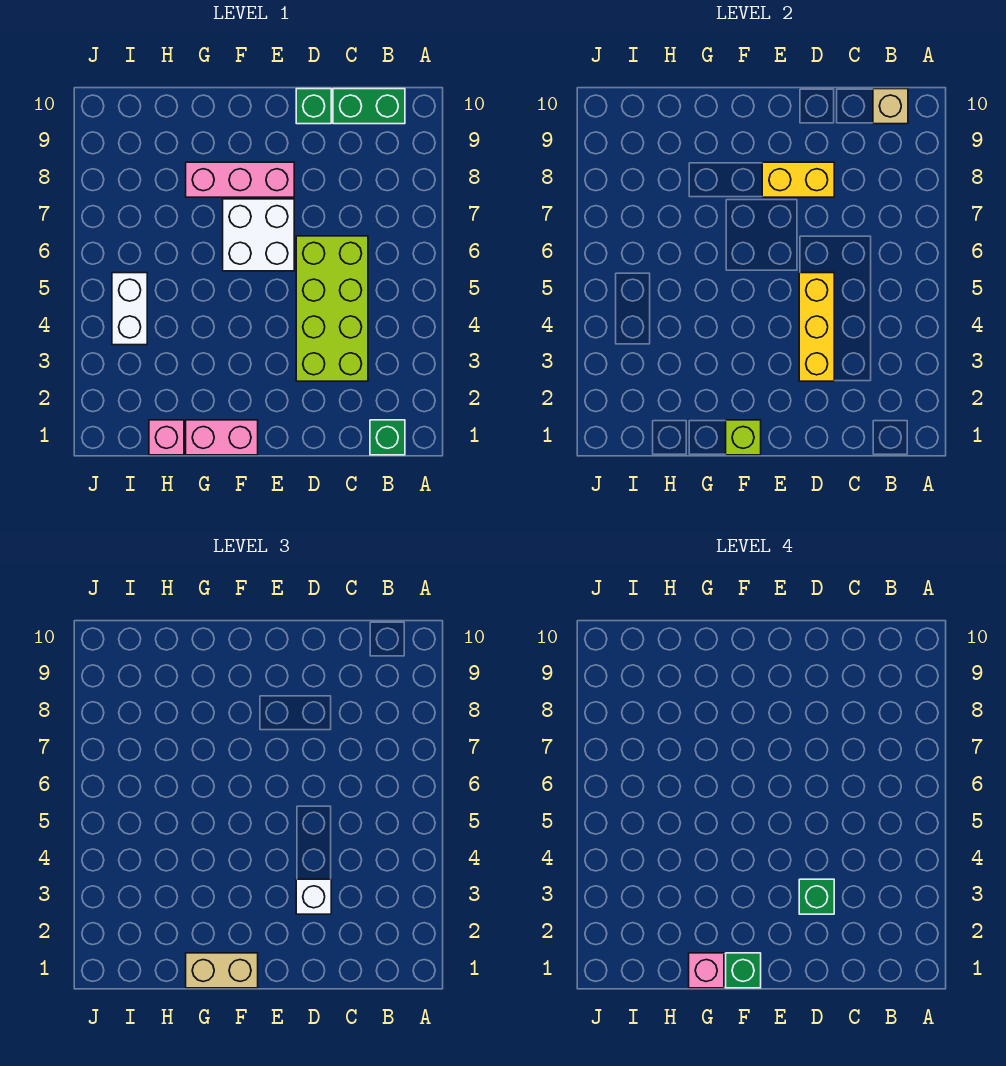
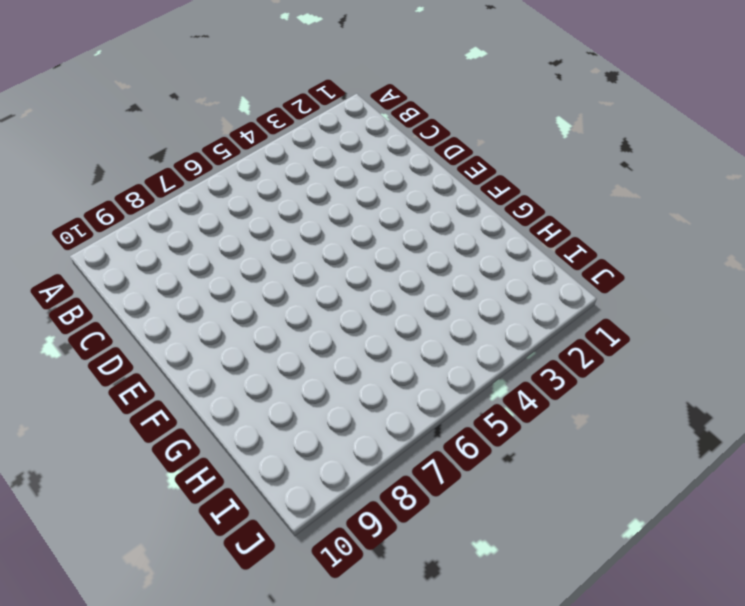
none -> green brick B1 level 1
none -> green brick B10:C10 level 1
none -> lime brick C3:D6 level 1

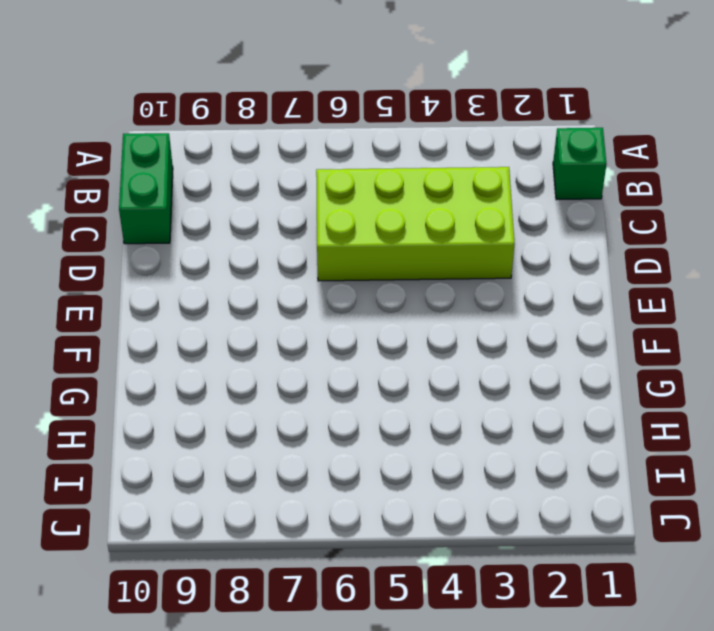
none -> green brick D10 level 1
none -> white brick E6:F7 level 1
none -> pink brick E8:G8 level 1

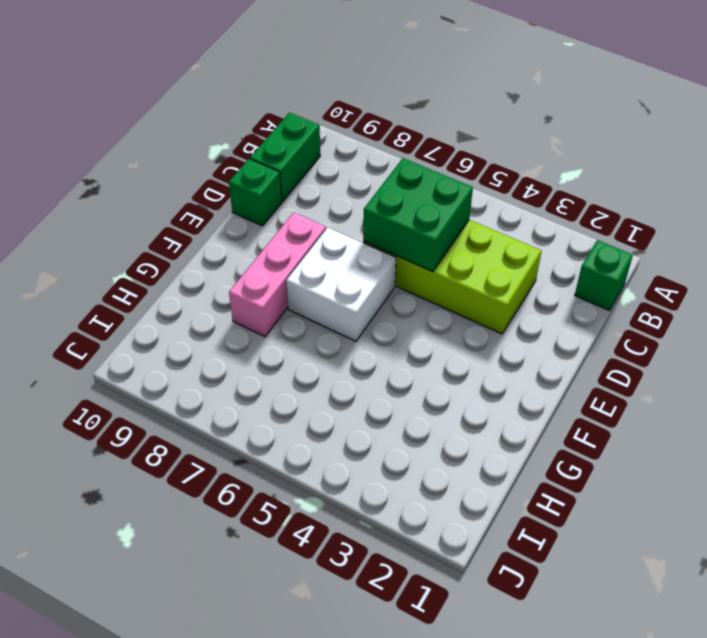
green brick C5:D6 level 2 -> yellow brick D3:D5 level 2
none -> pink brick F1:G1 level 1
none -> pink brick H1 level 1
none -> white brick I4:I5 level 1

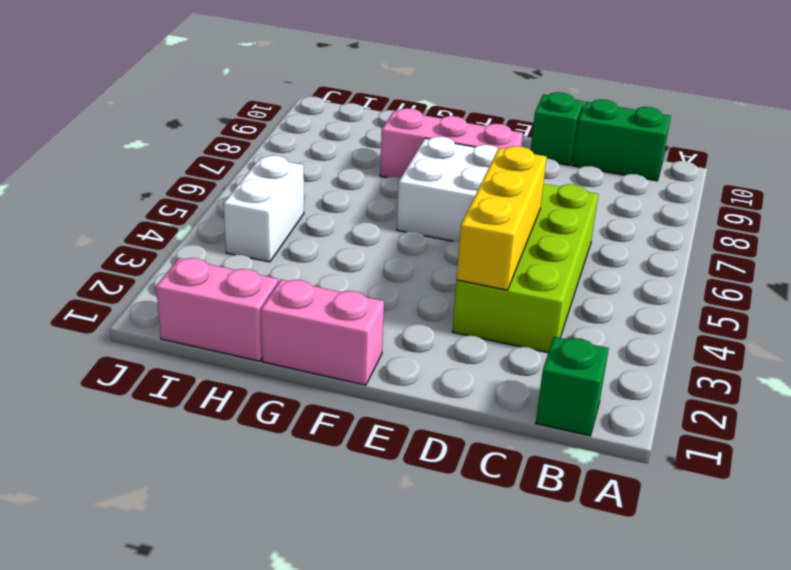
pink brick H1:I1 level 1 -> pink brick H1 level 1
none -> tan brick B10 level 2
none -> yellow brick D8:E8 level 2
none -> lime brick F1 level 2

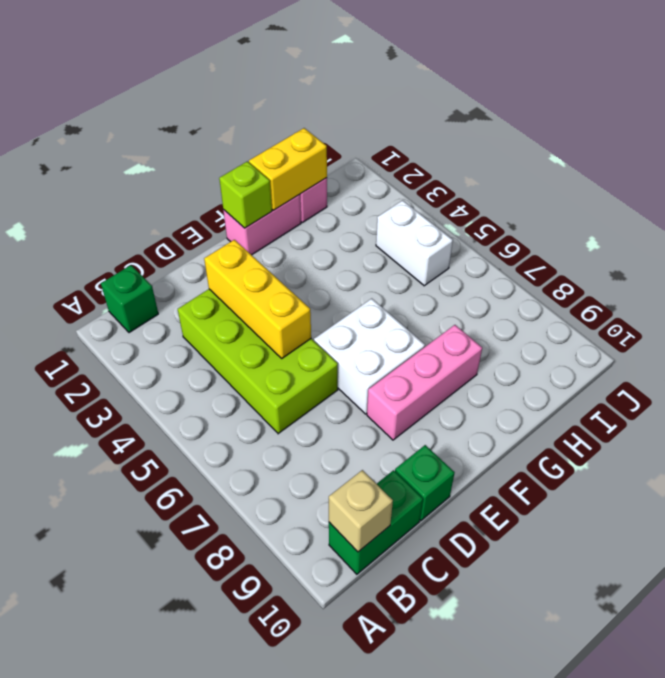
yellow brick G1:H1 level 2 -> yellow brick D8:E8 level 2
none -> white brick D3 level 3
none -> tan brick F1:G1 level 3
none -> green brick D3 level 4

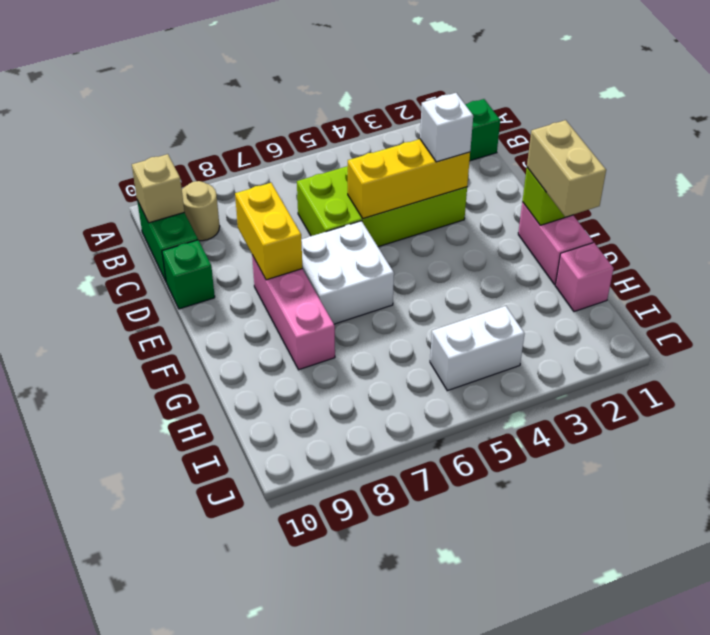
tan round brick B9 level 1 -> none
none -> green brick D3 level 4
none -> green brick F1 level 4
none -> pink brick G1 level 4

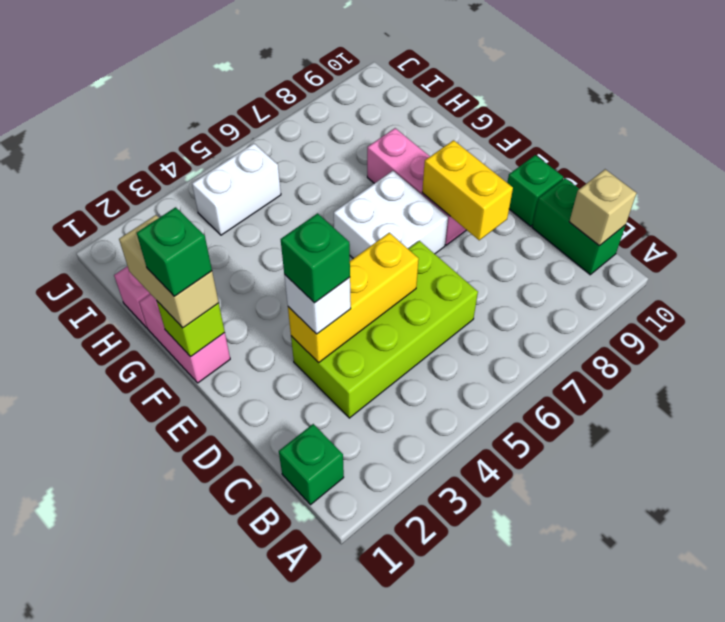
none -> pink brick G1 level 4

